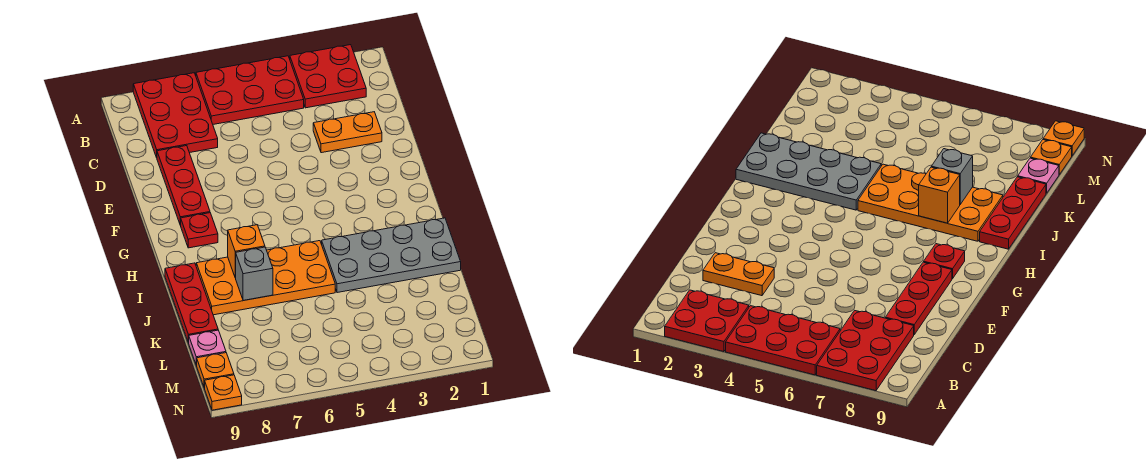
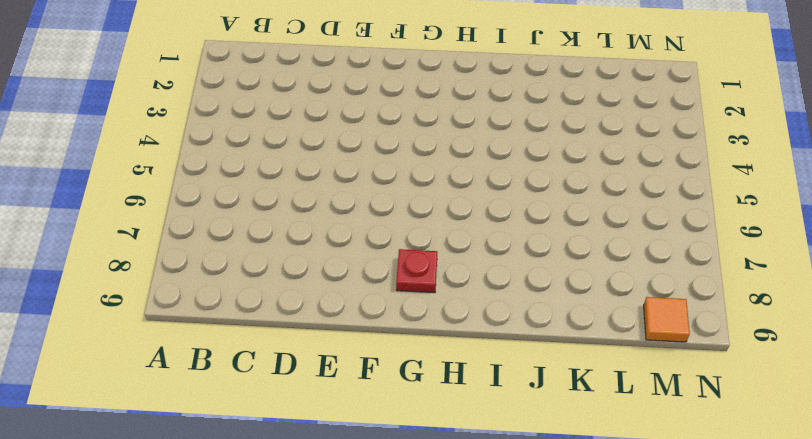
orange tile M9 level 1 -> orange plate M9 level 1
none -> red plate A2:B3 level 1
none -> red plate A4:B6 level 1
none -> red plate A7:C8 level 1

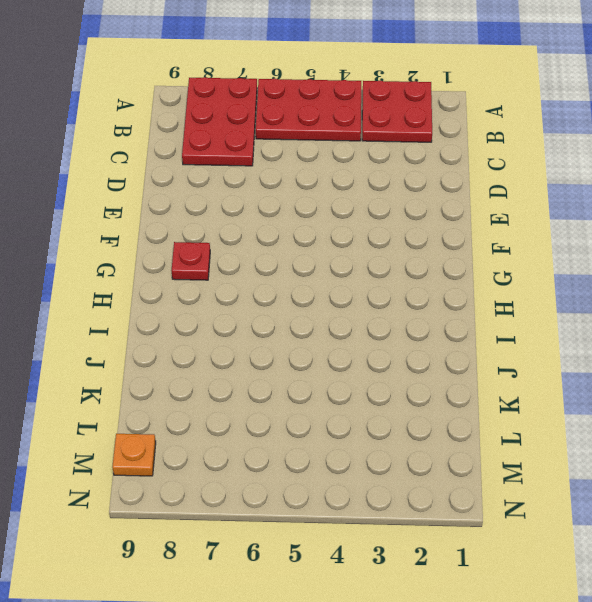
none -> orange plate D2:D3 level 1
none -> red plate D8:F8 level 1
none -> grey plate I1:J4 level 1

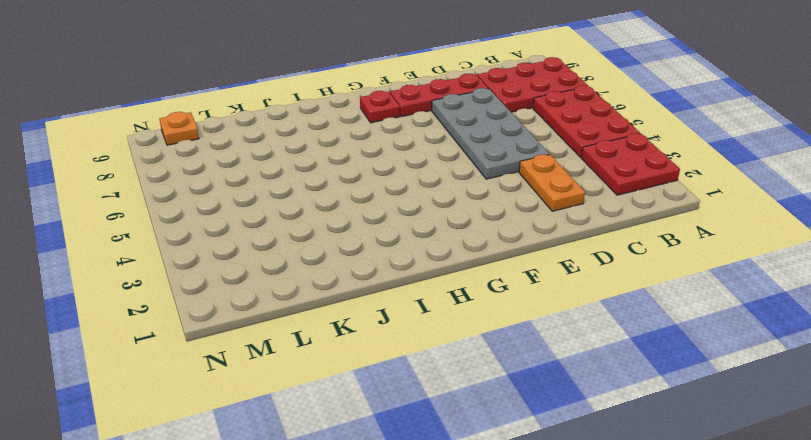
grey plate D4:E7 level 1 -> grey plate I1:J4 level 1
none -> orange plate I5:J8 level 1
none -> red plate I9:K9 level 1
none -> pink plate L9 level 1

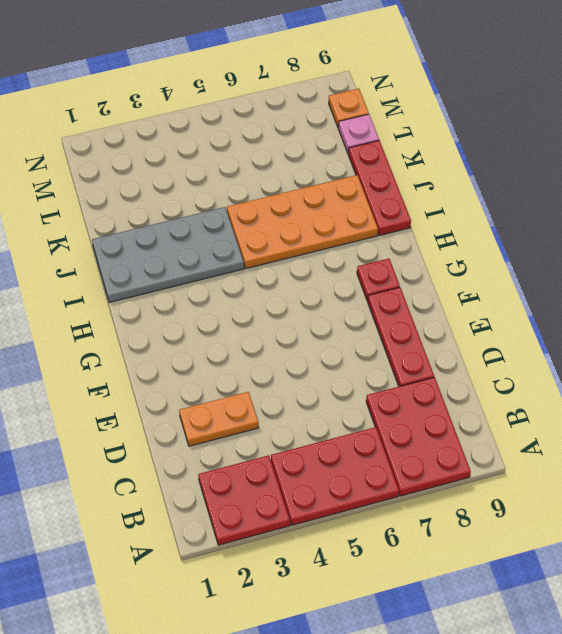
none -> orange plate N9 level 1
none -> orange brick I7 level 2
none -> grey brick J7 level 2

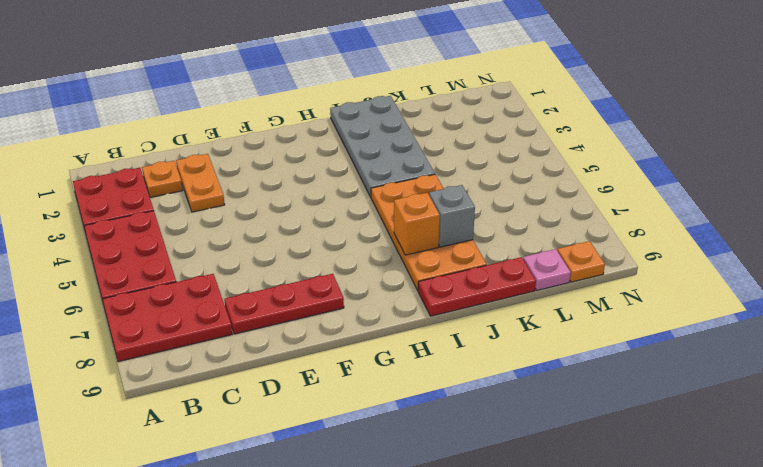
orange plate C2 level 1 -> orange plate N9 level 1
none -> red plate G8 level 1

